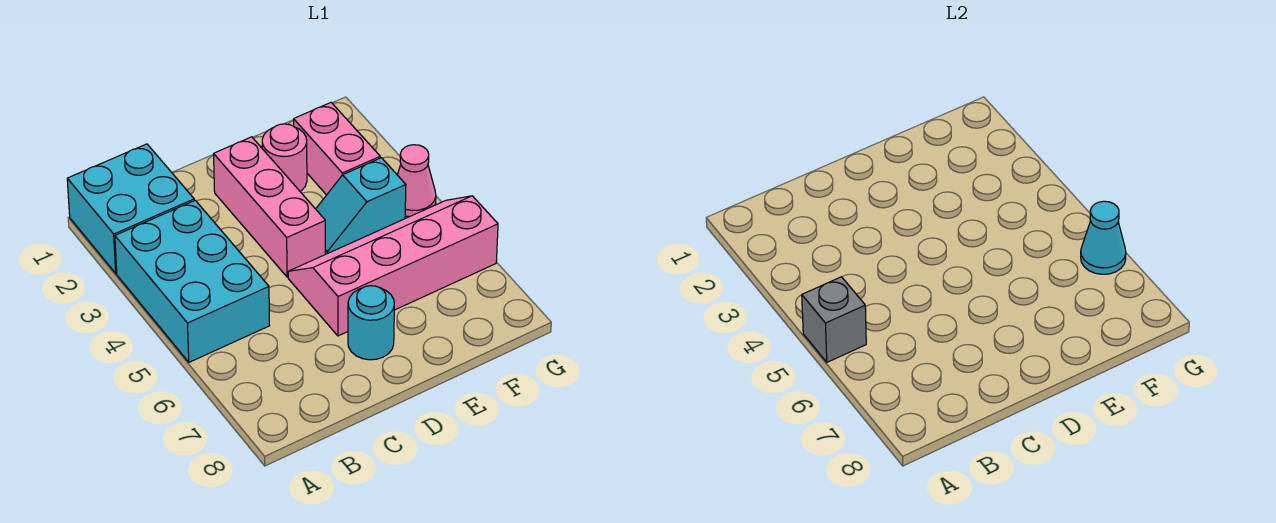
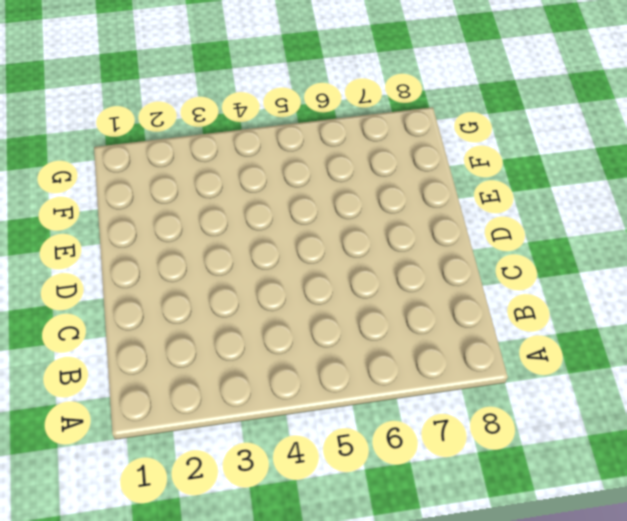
none -> cyan brick A1:B2 level 1
none -> cyan brick A3:B5 level 1

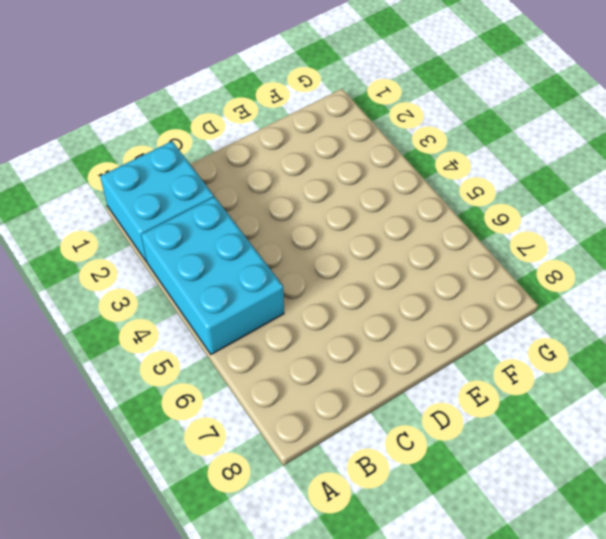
none -> pink brick D2:D4 level 1
none -> pink slope D5:G6 level 1 top 6

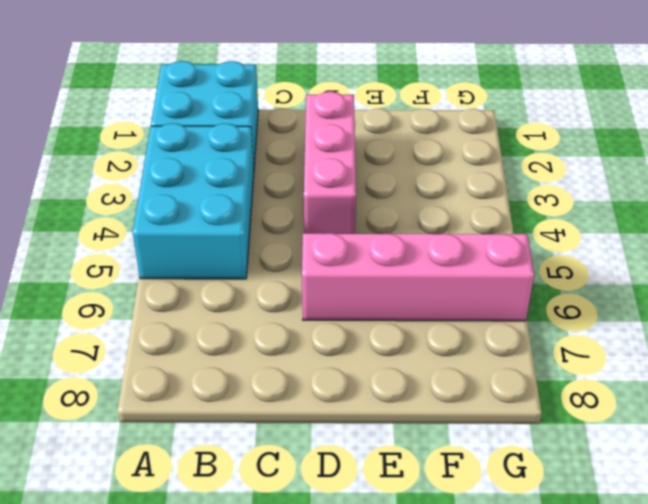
none -> cyan round brick D7 level 1
none -> pink round brick E2 level 1

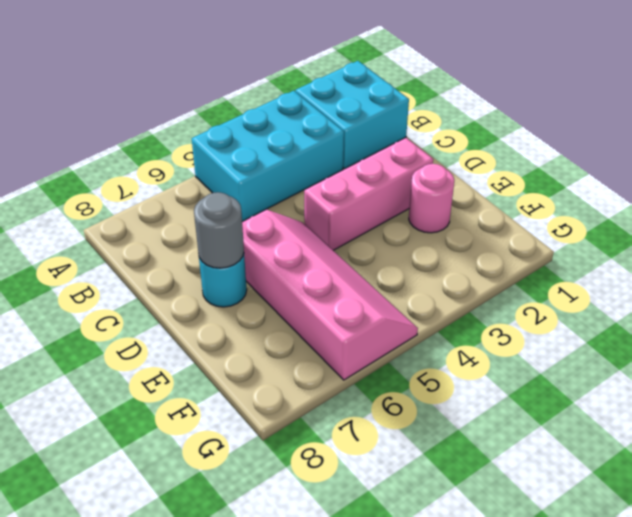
grey round brick D7 level 2 -> none
none -> cyan slope E4:F4 level 1 top F
none -> pink brick F2:F3 level 1

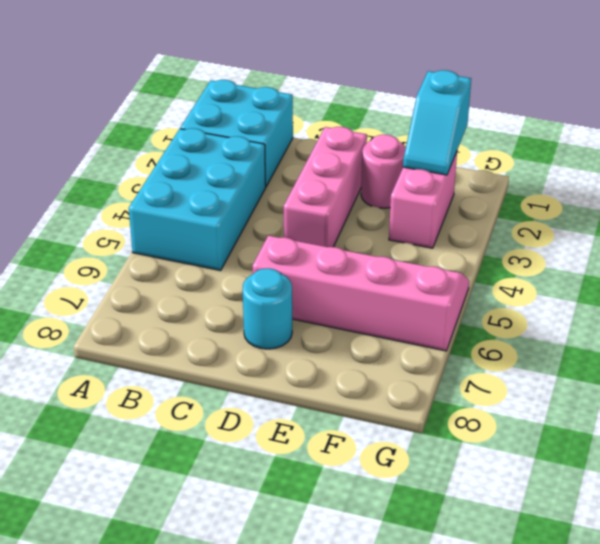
cyan slope F1:F2 level 2 top 1 -> cyan slope E4:F4 level 1 top F
none -> pink cone G4 level 1
none -> grey brick A5 level 2

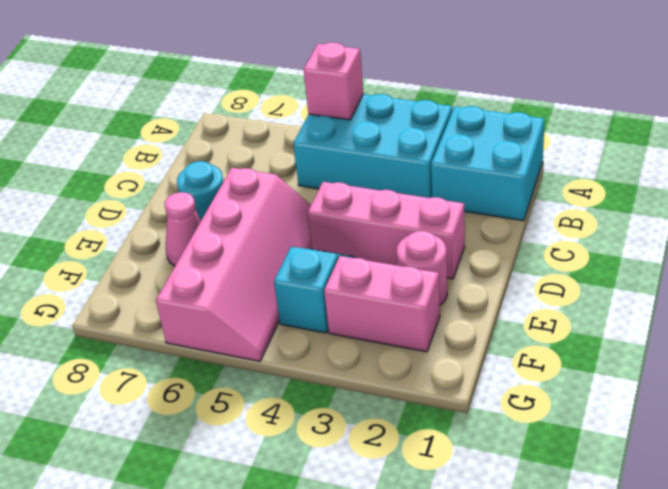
pink brick A5 level 2 -> grey brick A5 level 2
pink cone E7 level 1 -> pink cone G4 level 1
none -> cyan cone G6 level 2

